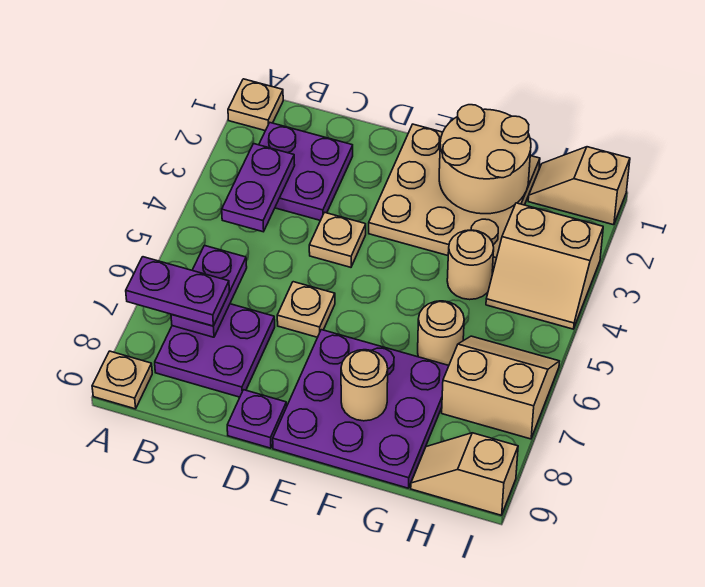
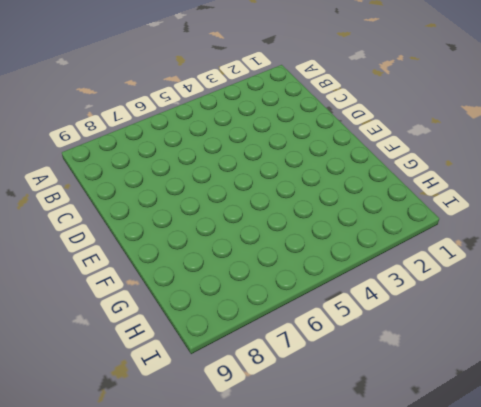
none -> tan plate A1 level 1
none -> tan plate A9 level 1
none -> purple plate B2:C3 level 1

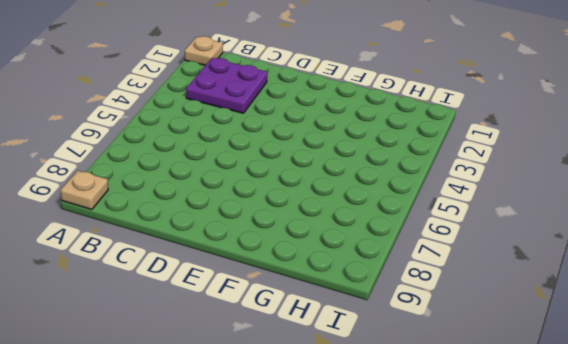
none -> purple plate B7:C8 level 1
none -> tan plate D4 level 1
none -> tan plate D6 level 1

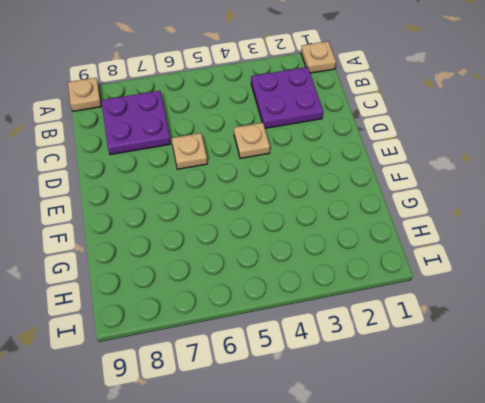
none -> purple plate D9 level 1
none -> tan plate E1:G3 level 1
none -> purple plate E7:G9 level 1

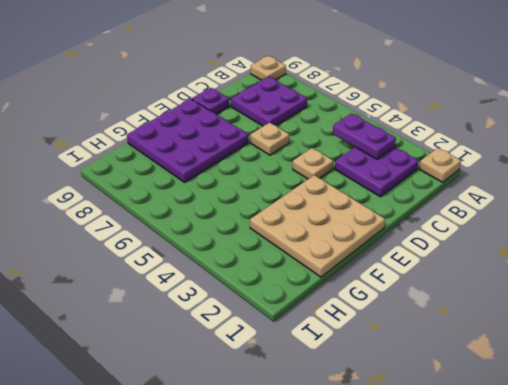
none -> tan round brick G4 level 1
none -> tan round brick G6 level 1
none -> tan slope H1:I1 level 1 top I

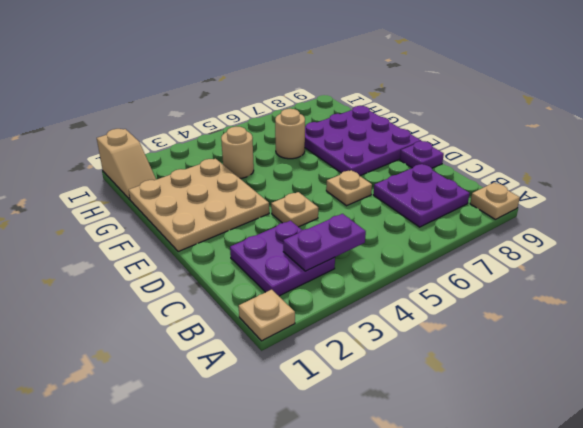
none -> tan slope H3:I4 level 1 top 3
none -> tan slope H6:I7 level 1 top 7
none -> tan slope H9:I9 level 1 top I

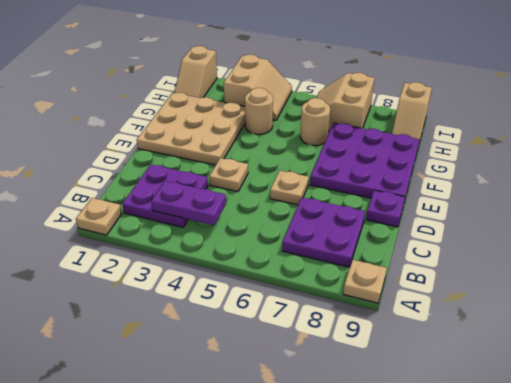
none -> purple plate B6:B7 level 2
none -> tan round brick F1:G2 level 2
none -> tan round brick F8 level 2

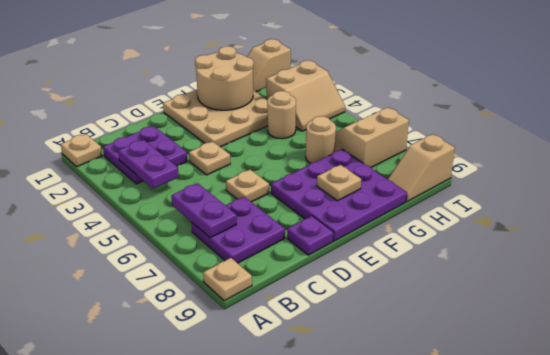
tan plate F8 level 2 -> tan round brick F8 level 2
none -> purple plate A7:B7 level 3

